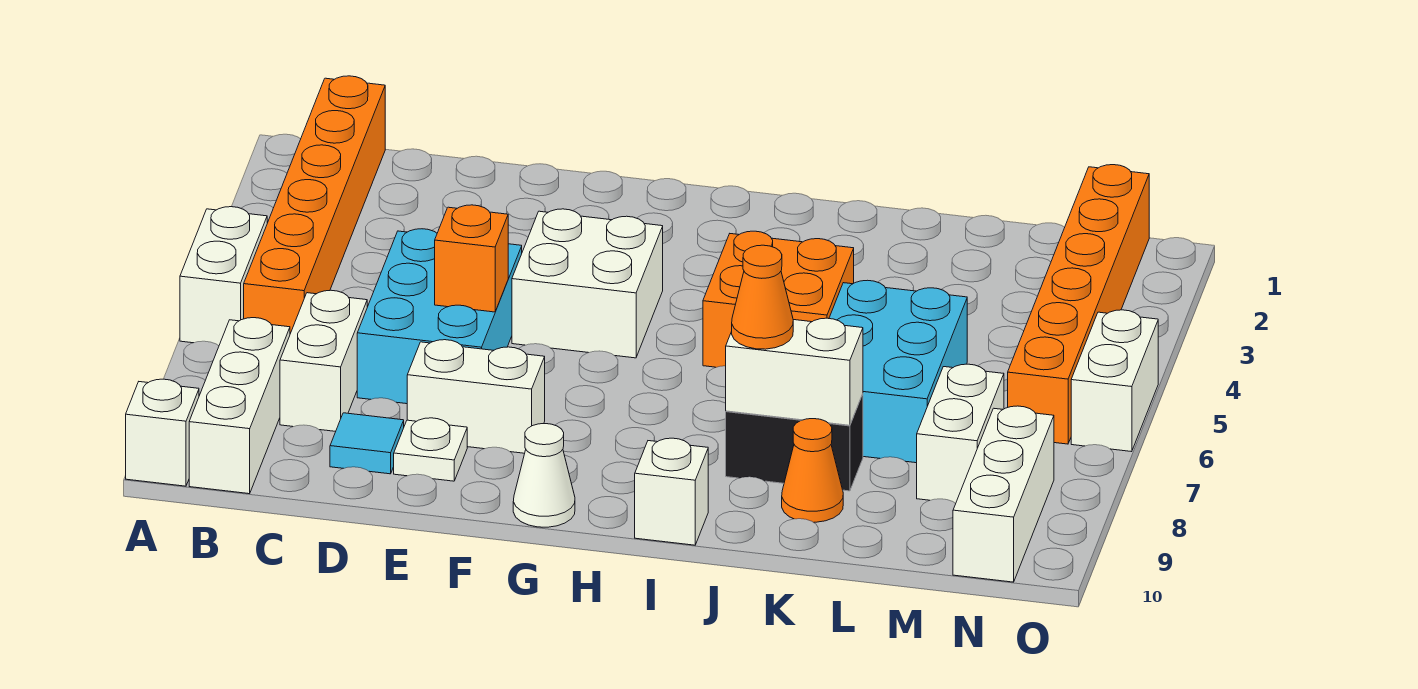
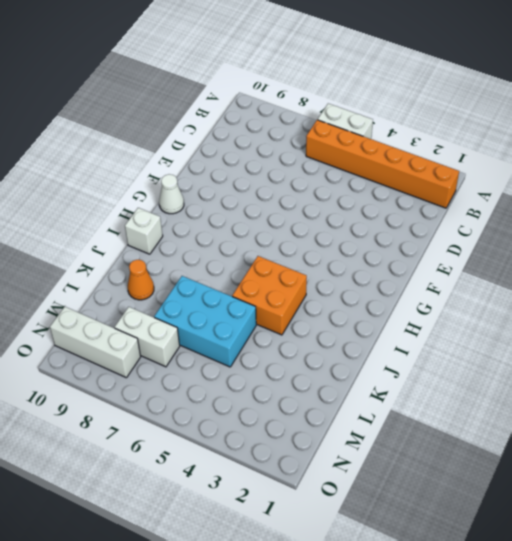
none -> white brick A10 level 1
none -> white brick B8:B10 level 1
none -> white brick C7:C8 level 1

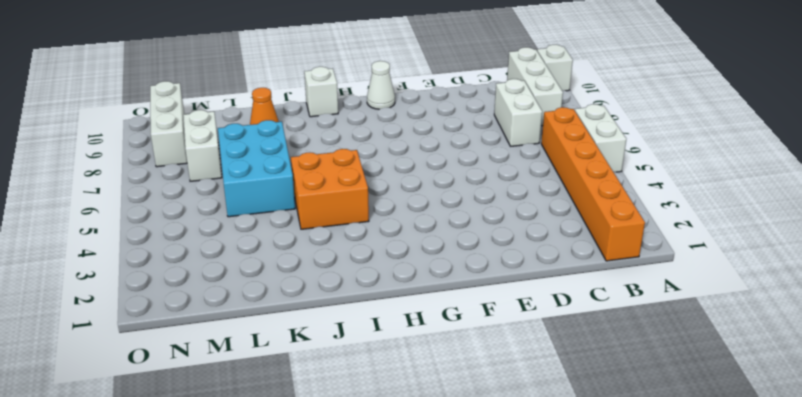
none -> cyan brick D5:E7 level 1
none -> cyan tile D9 level 1
none -> white brick E8:F8 level 1

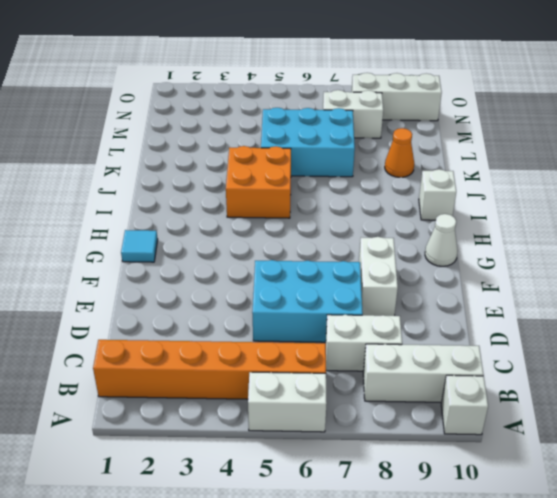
cyan tile G1 level 1 -> cyan tile D9 level 1
none -> white plate E9 level 1
none -> white brick F4:G5 level 1
none -> black brick J8:K8 level 1

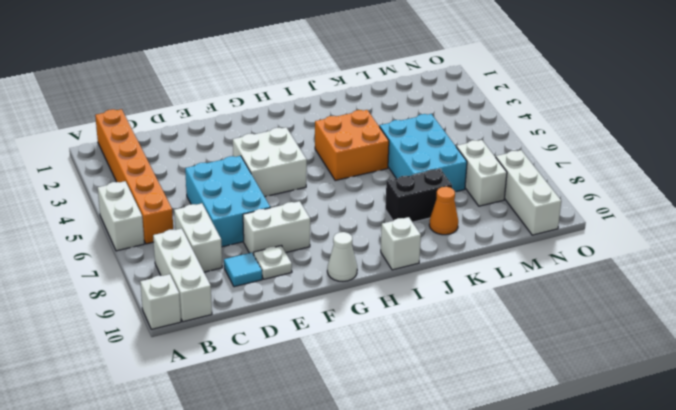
none -> orange brick N1:N6 level 1
none -> white brick O5:O6 level 1
none -> orange brick E6 level 2

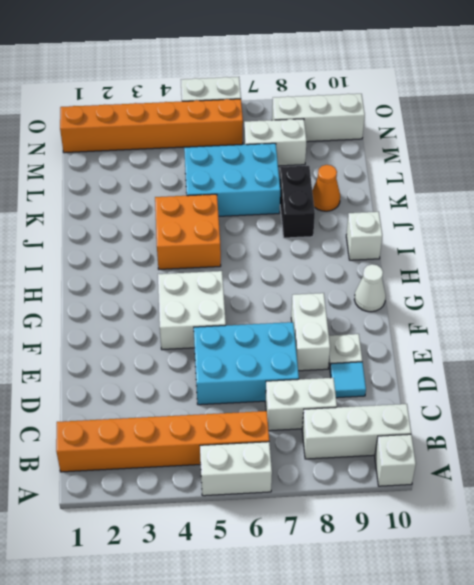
none -> orange brick E6 level 2
none -> white brick J8:K8 level 2
none -> orange cone J8 level 3

